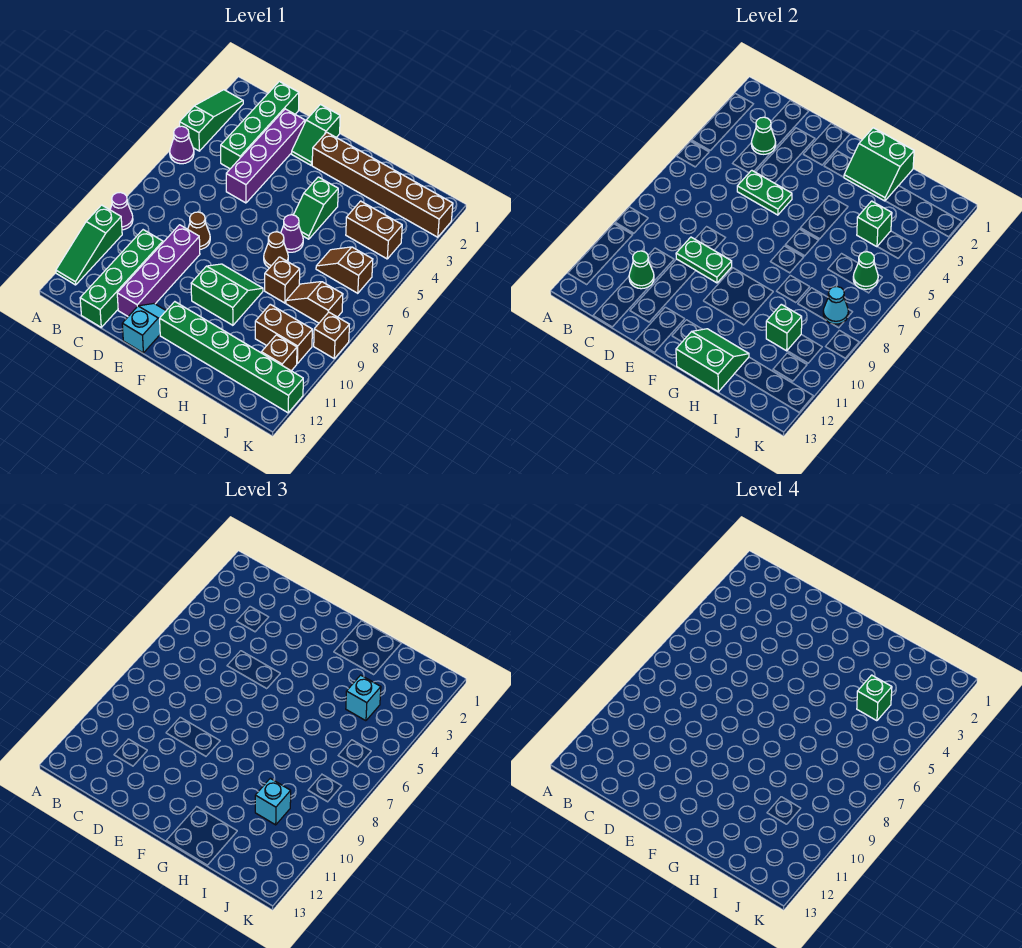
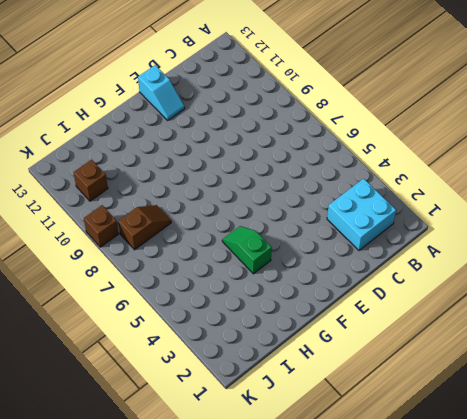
cyan brick B2:C3 level 1 -> green brick C1:C4 level 1
none -> green slope A2:A4 level 1 top 4
none -> purple cone A5 level 1
none -> purple cone A9 level 1
none -> green slope A10:A12 level 1 top 10

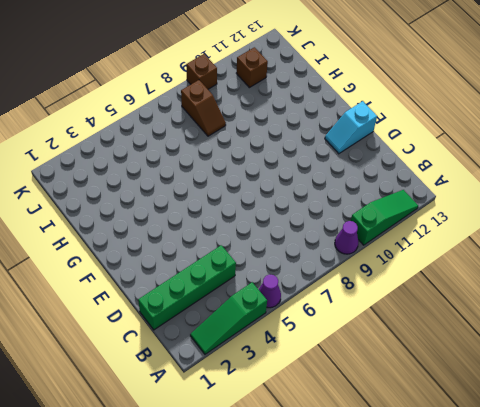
none -> green brick C10:C13 level 1
none -> purple brick D2:D5 level 1
none -> brown cone D8 level 1
none -> purple brick D9:D12 level 1

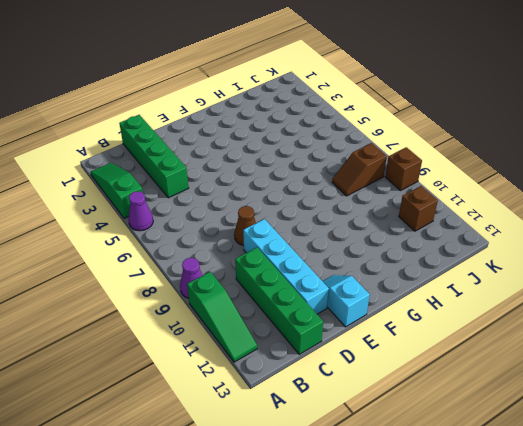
cyan brick D9:D12 level 1 -> purple brick D9:D12 level 1
none -> purple brick D2:D5 level 1
none -> green slope E1:E2 level 1 top 1
none -> brown brick F2:K2 level 1
none -> green slope F9:G10 level 1 top 10

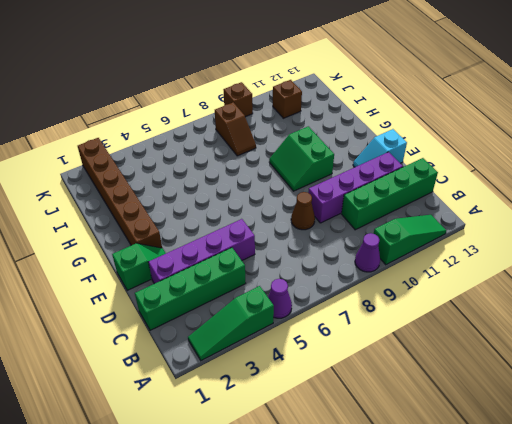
none -> green brick F12:K12 level 1
none -> green slope G4:G5 level 1 top 4
none -> purple cone G6 level 1
none -> brown cone G7 level 1

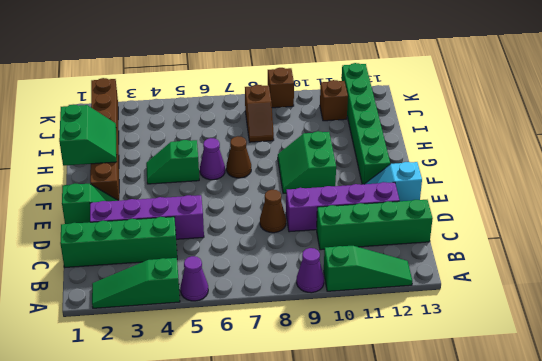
green slope G4:G5 level 1 top 5 -> green slope G4:G5 level 1 top 4
none -> brown brick H8 level 1
none -> brown brick I4:J4 level 1
none -> brown slope I6:J6 level 1 top J
none -> brown brick I10:J10 level 1

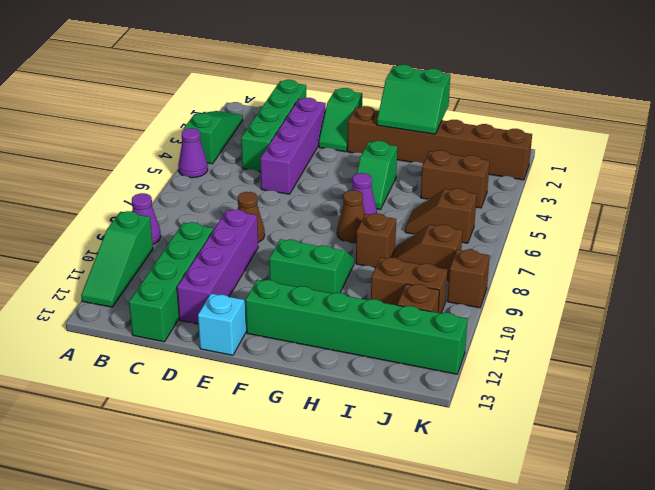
none -> green cone C3 level 2
none -> green cone C11 level 2
none -> green plate D5:E5 level 2
none -> green plate D9:E9 level 2

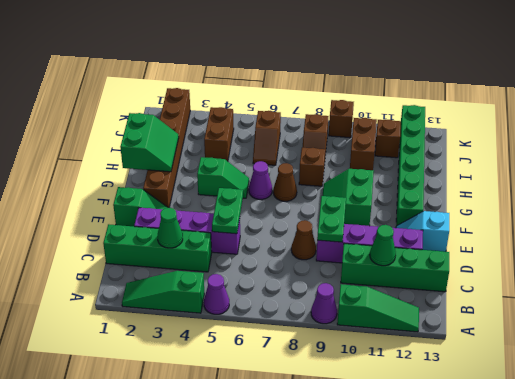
none -> green slope G12:H13 level 2 top 13
none -> green brick I4 level 2
none -> green brick I10 level 2
none -> green cone J6 level 2

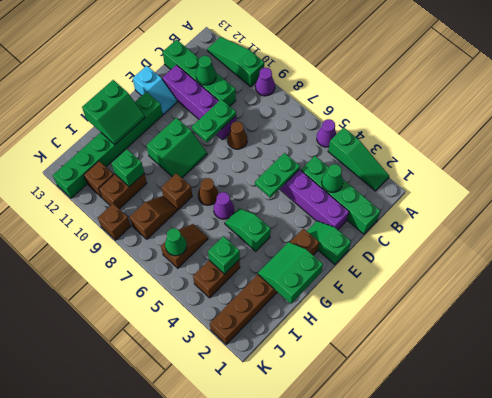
none -> cyan cone J8 level 2
none -> cyan brick I4 level 3
none -> cyan brick I10 level 3
none -> green brick I4 level 4

